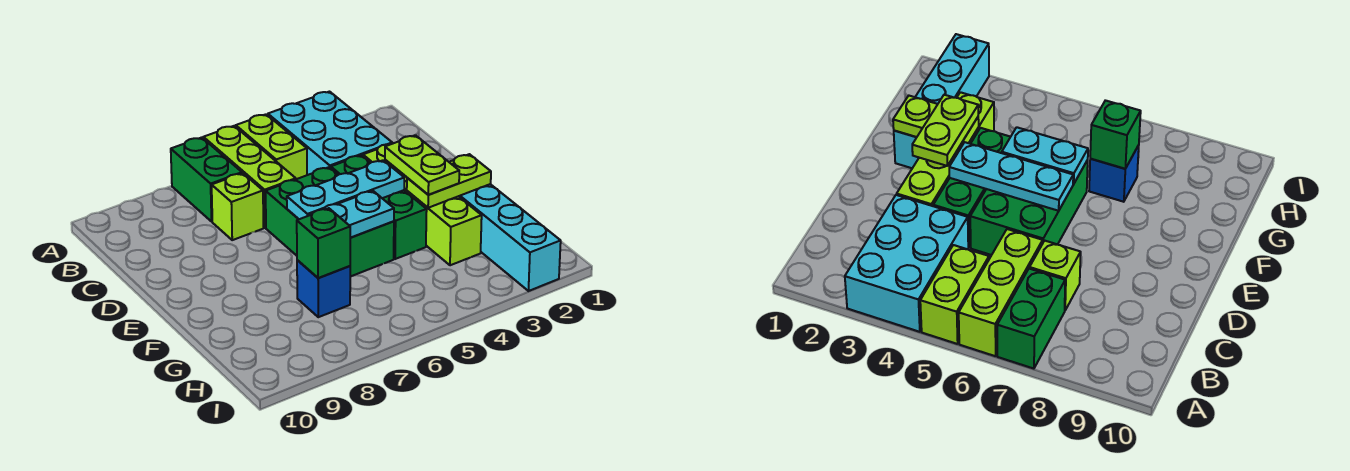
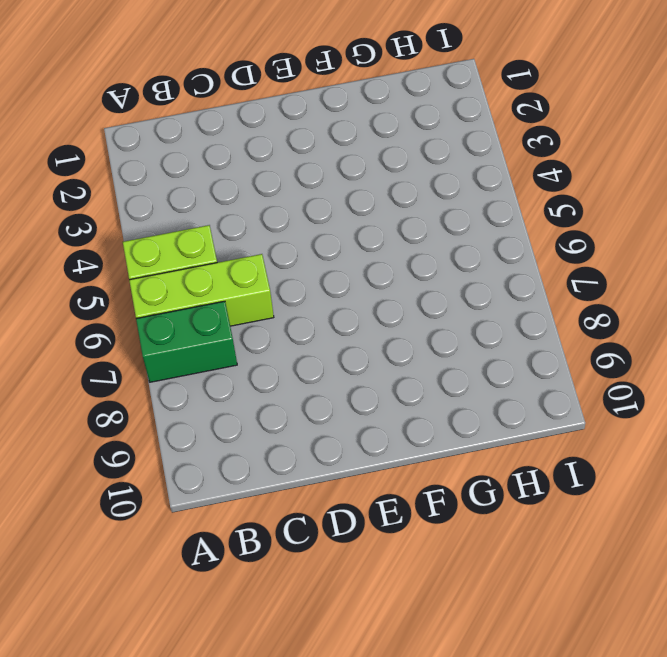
none -> cyan brick A3:C4 level 1
none -> lime brick C7 level 1
none -> lime brick D3:G3 level 1

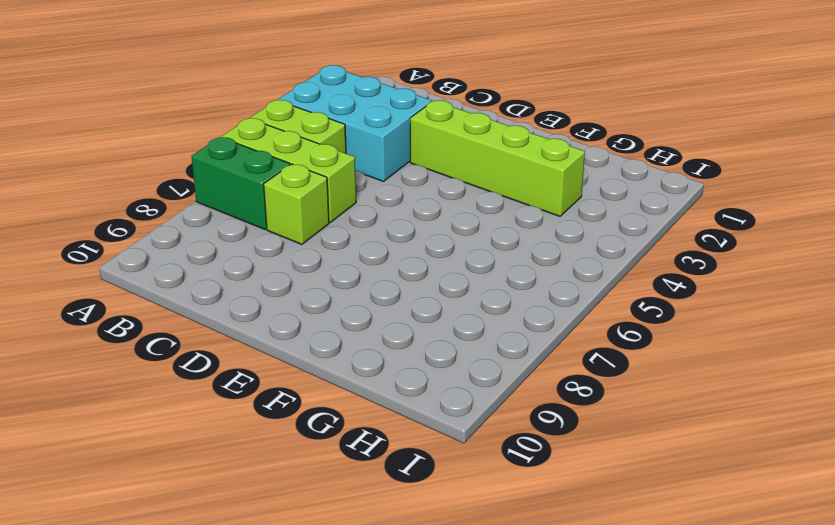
none -> green brick D4:F4 level 1
none -> green brick D5:F6 level 1
none -> cyan brick F2:I2 level 1

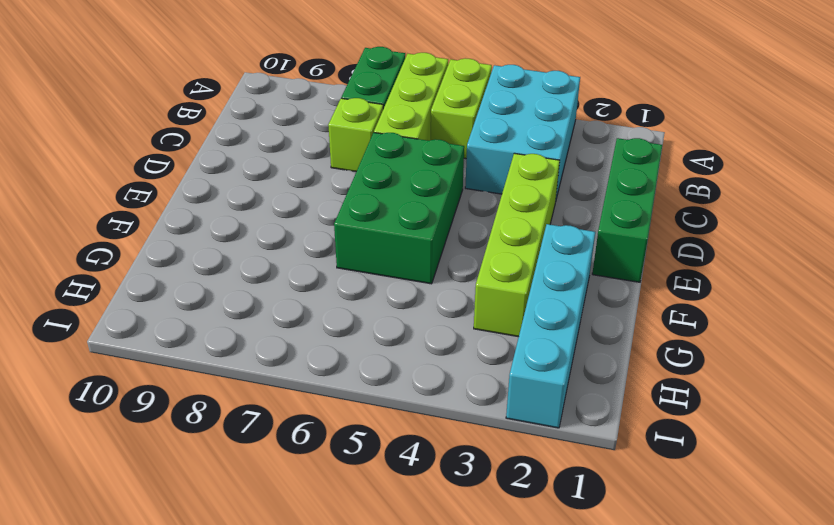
green brick C1:E1 level 1 -> green brick D4:F4 level 1
none -> blue brick G7 level 1
none -> cyan plate E4:E6 level 2
none -> lime plate F2:F3 level 2

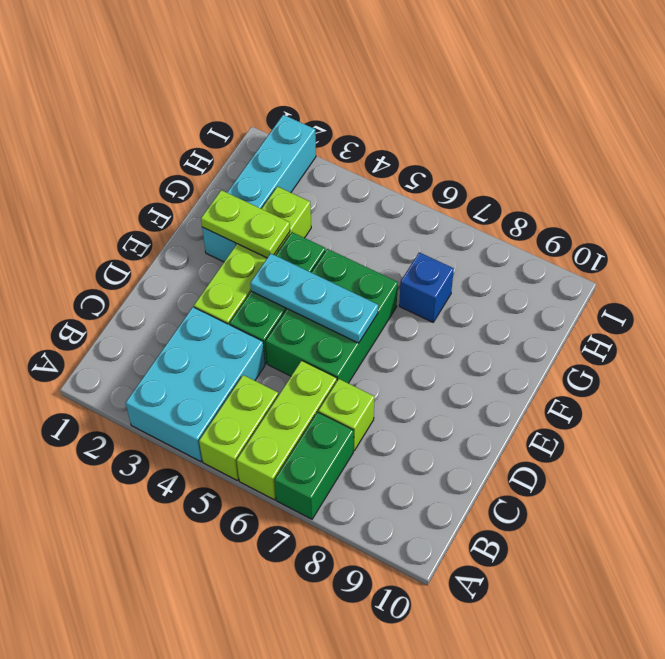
none -> cyan plate F5:F6 level 2
none -> green brick G7 level 2
none -> lime plate E3:F3 level 3

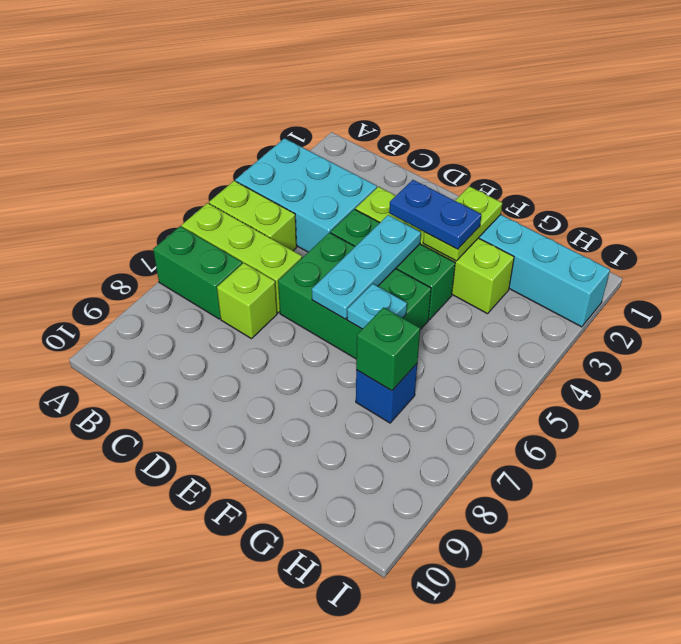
blue plate E3:F3 level 3 -> lime plate E3:F3 level 3
cyan plate F6 level 2 -> cyan plate F5:F6 level 2

